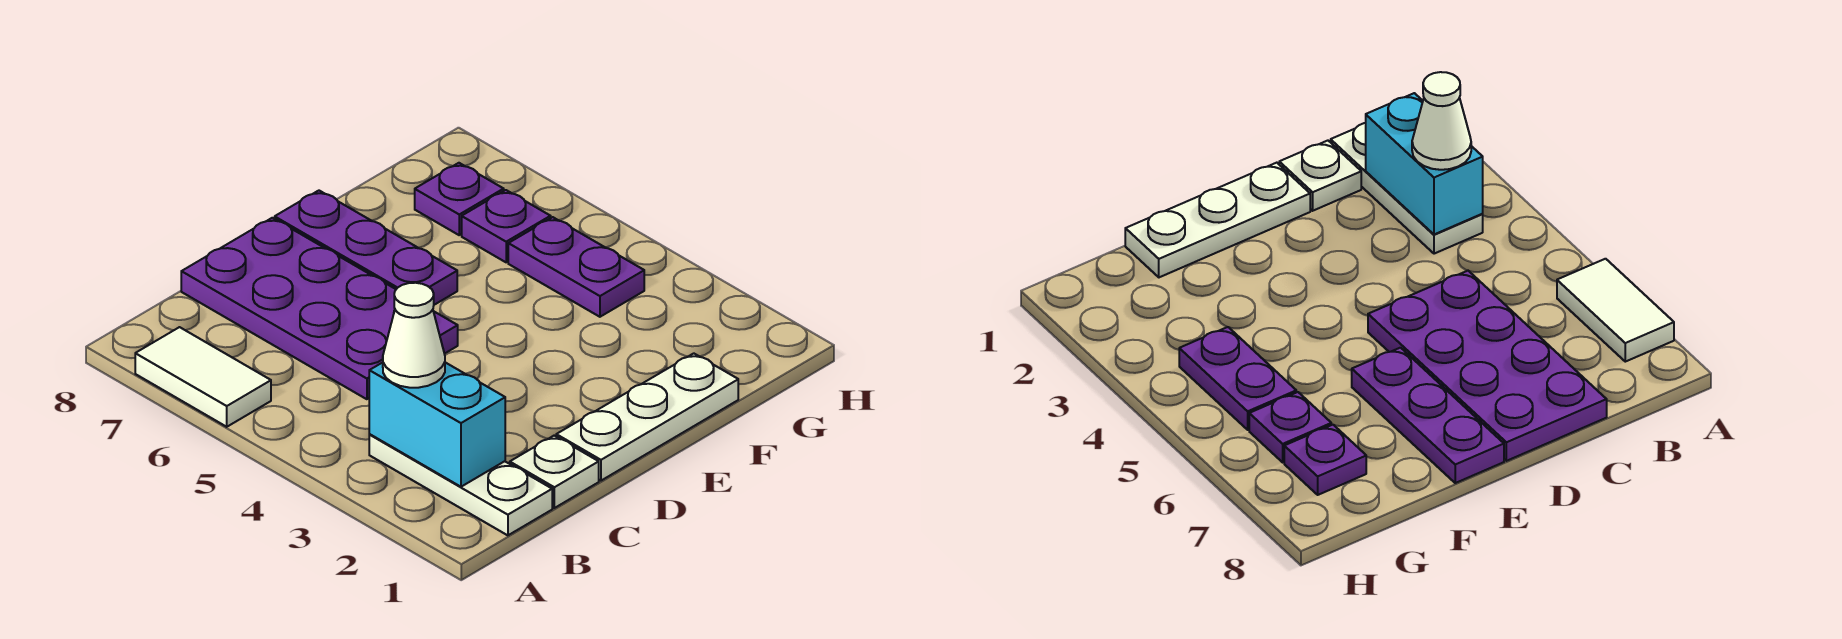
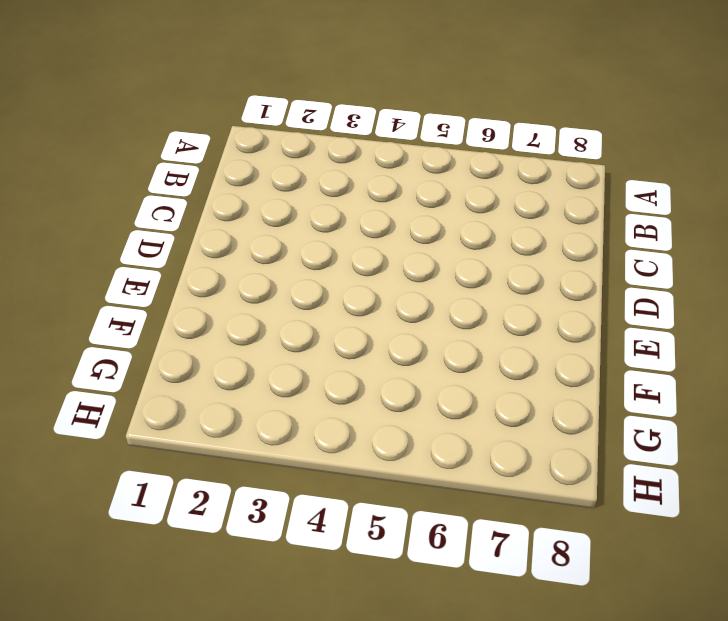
none -> white tile A6:A7 level 1
none -> white plate B1:B3 level 1

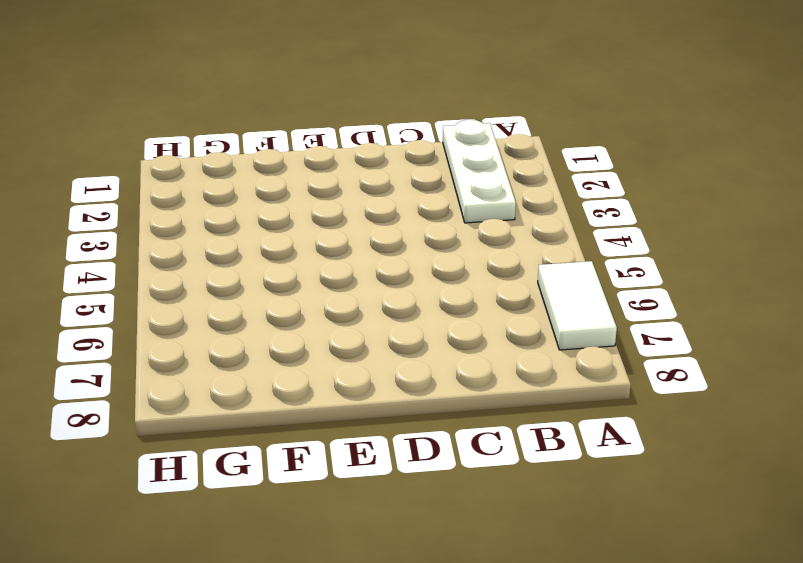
none -> white plate C1 level 1
none -> purple plate C5:D8 level 1

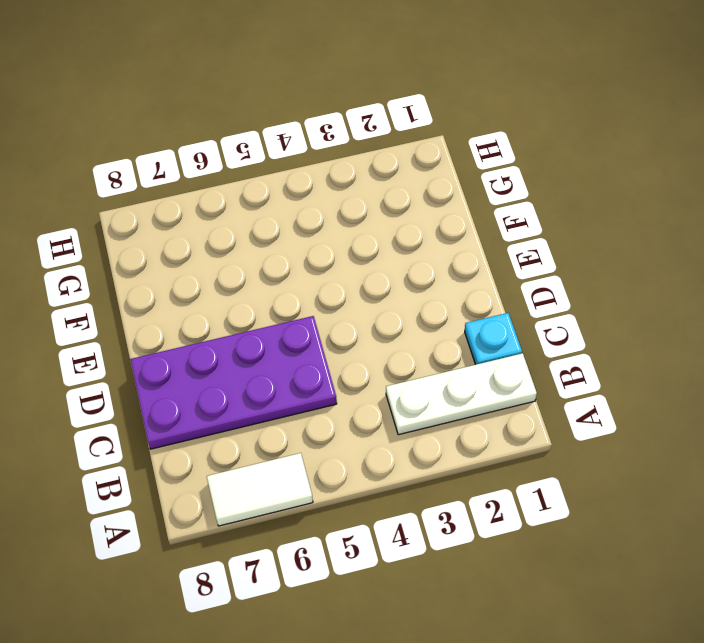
cyan plate C1 level 1 -> white plate C1 level 1
none -> white plate D1:F1 level 1
none -> purple plate E6:E8 level 1

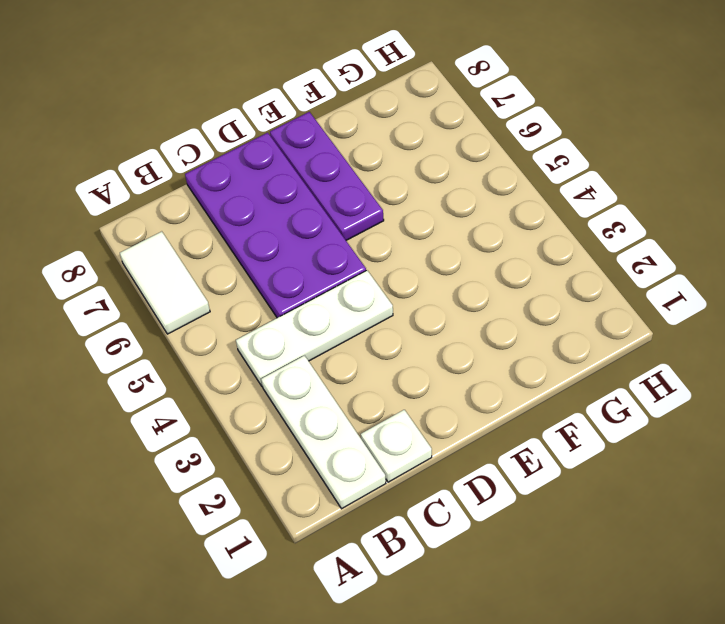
white plate B4:D4 level 1 -> white plate D1:F1 level 1
none -> purple plate G4:G5 level 1
none -> purple plate G6 level 1

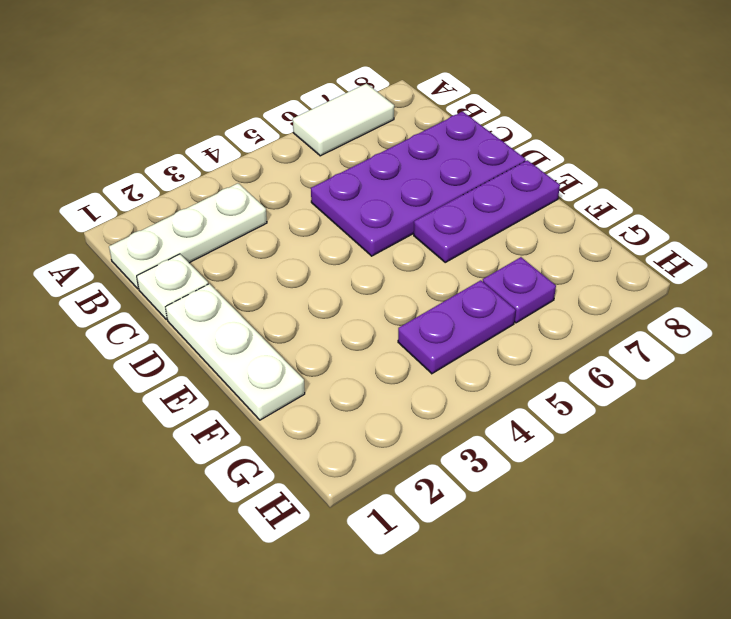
none -> purple plate G7 level 1
none -> cyan brick B2:B3 level 2

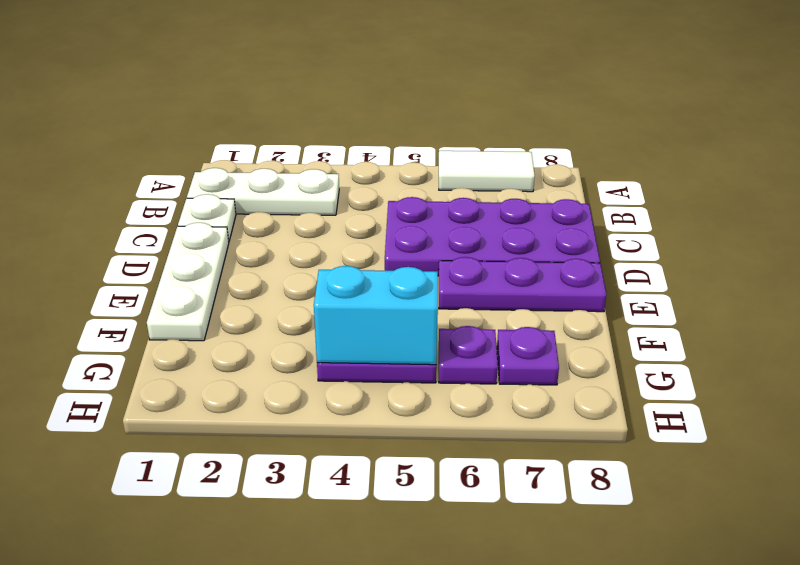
cyan brick G4:G5 level 2 -> cyan brick B2:B3 level 2
none -> white cone B3 level 3

